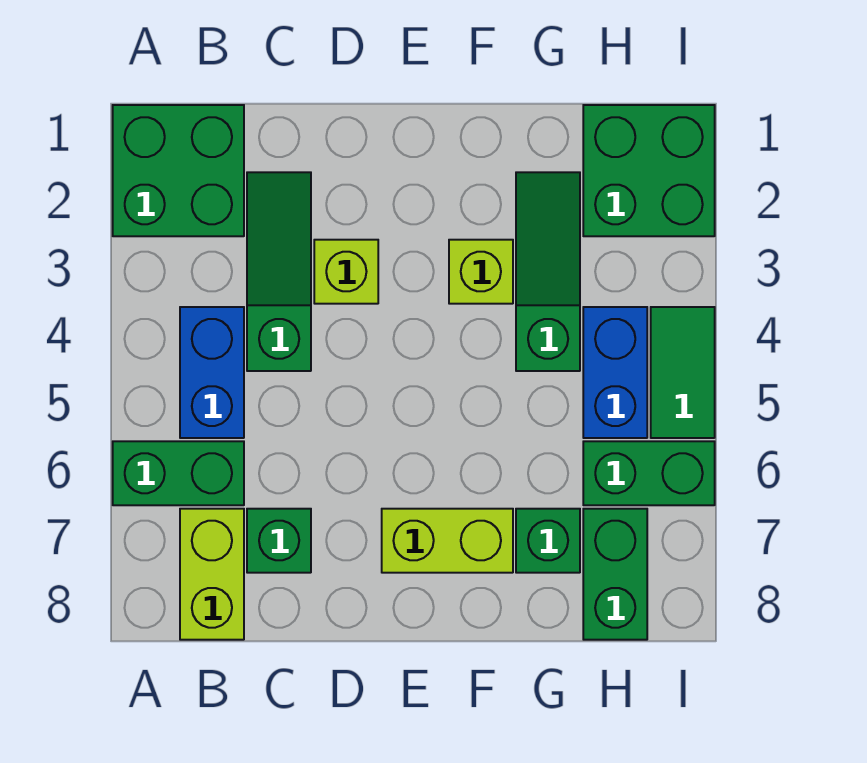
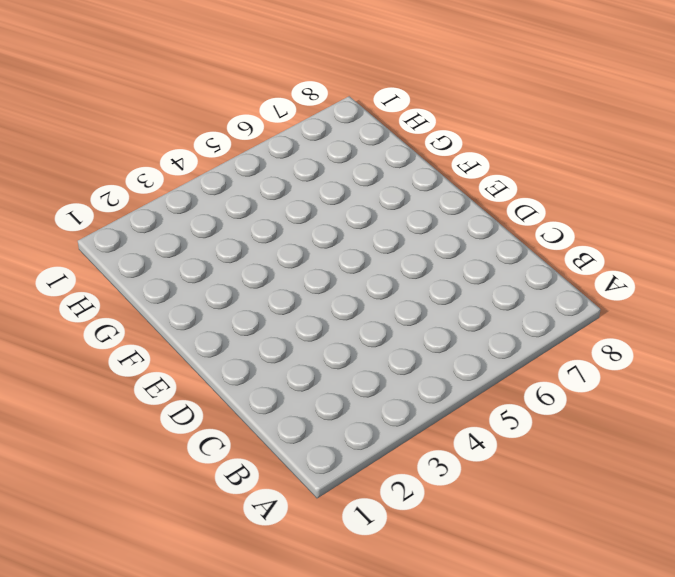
none -> green brick A1:B2 level 1
none -> green brick A6:B6 level 1
none -> blue brick B4:B5 level 1

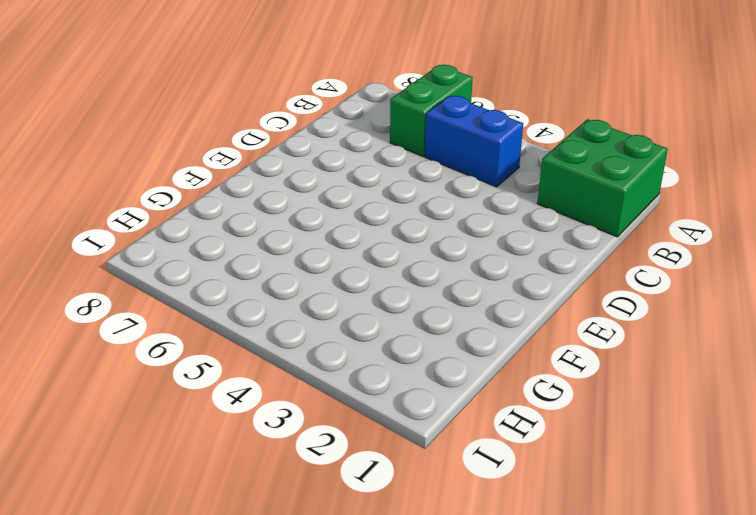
none -> lime brick B7:B8 level 1
none -> green slope C2:C4 level 1 top 4
none -> green brick C7 level 1

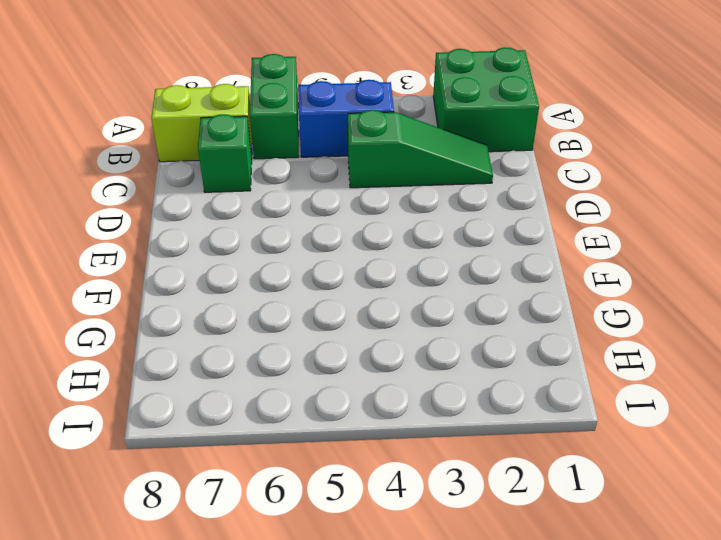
none -> lime brick D3 level 1
none -> lime brick E7:F7 level 1
none -> lime brick F3 level 1

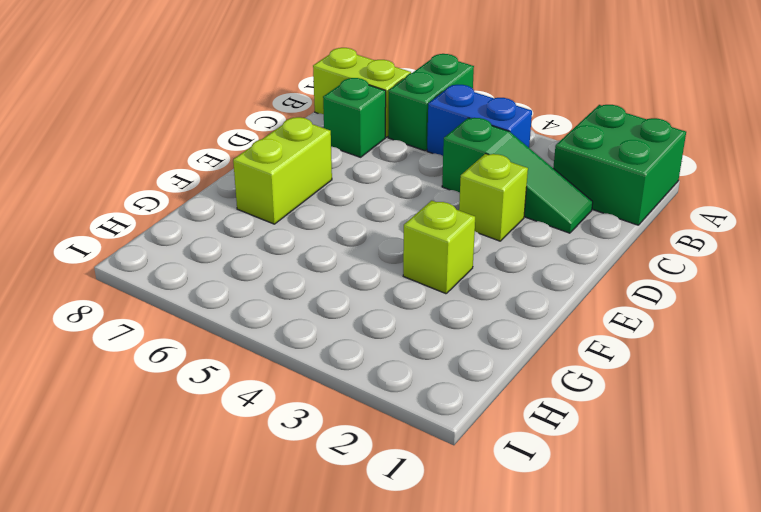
none -> green slope G2:G4 level 1 top 4
none -> green brick G7 level 1
none -> green brick H1:I2 level 1

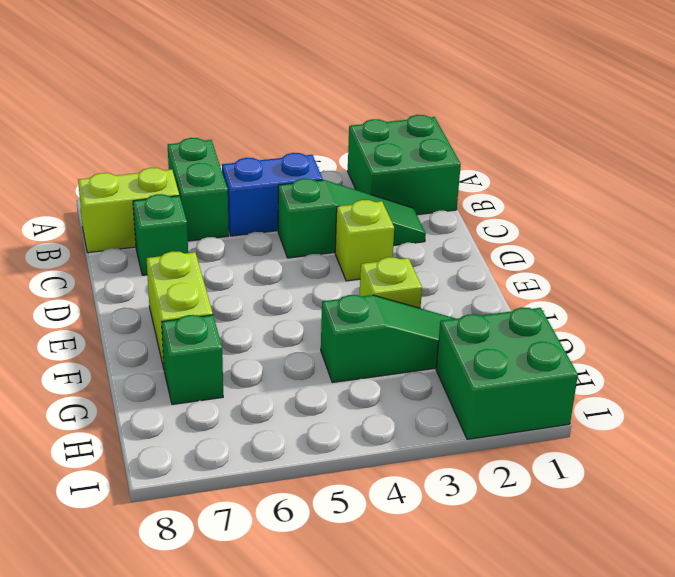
none -> blue brick H4:H5 level 1
none -> green brick H6:I6 level 1
none -> green brick H7:H8 level 1

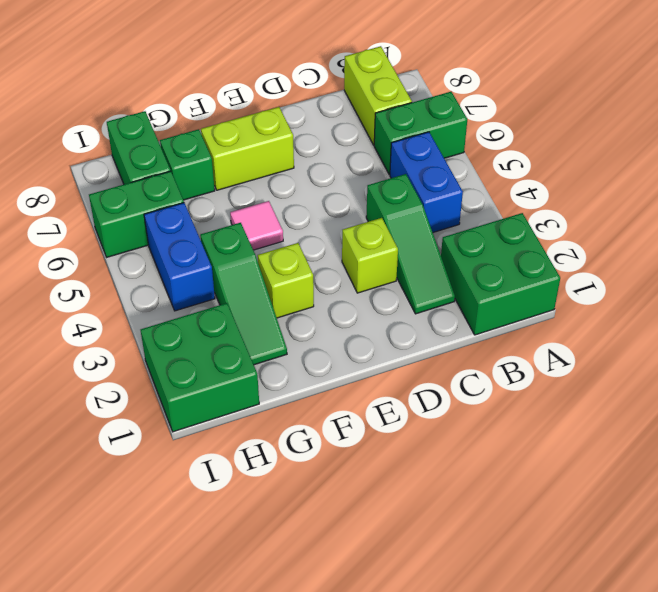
pink tile F5 level 1 -> none
none -> green brick C7 level 1
none -> green tile I4:I5 level 1

